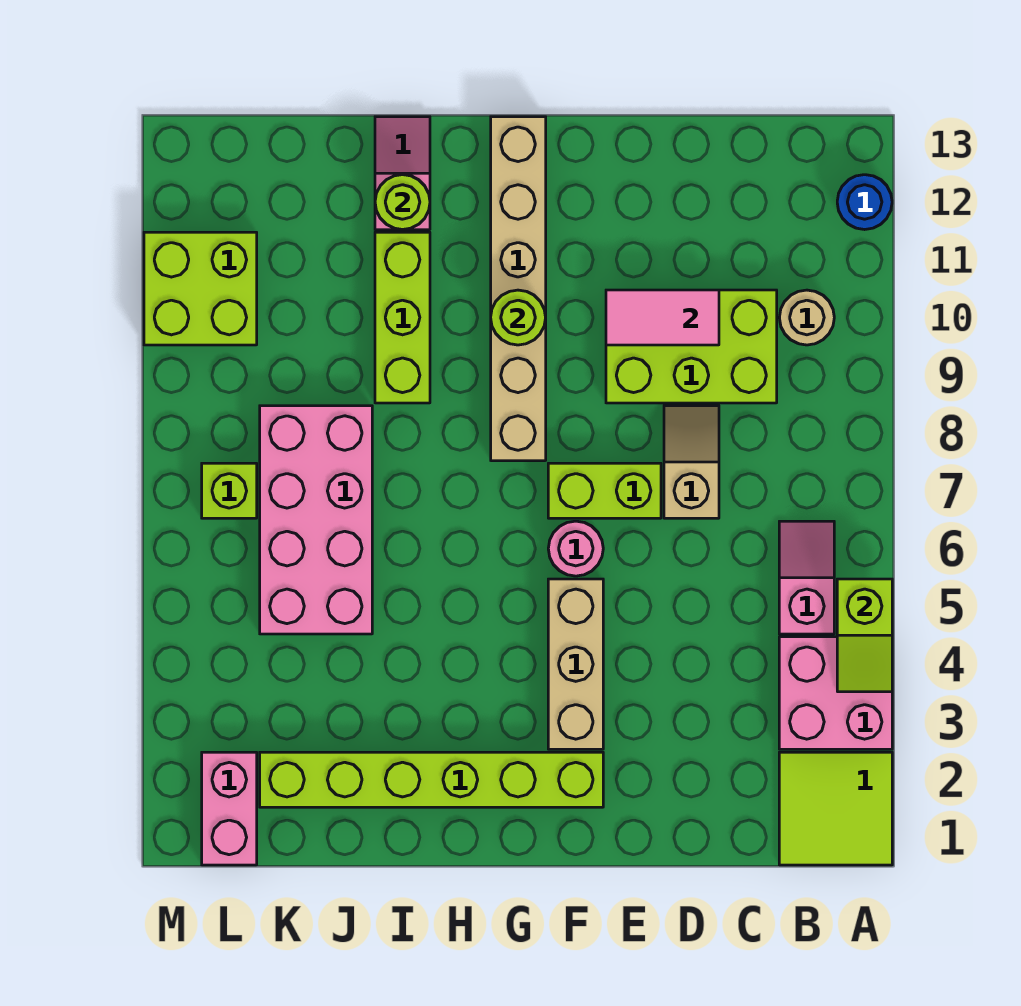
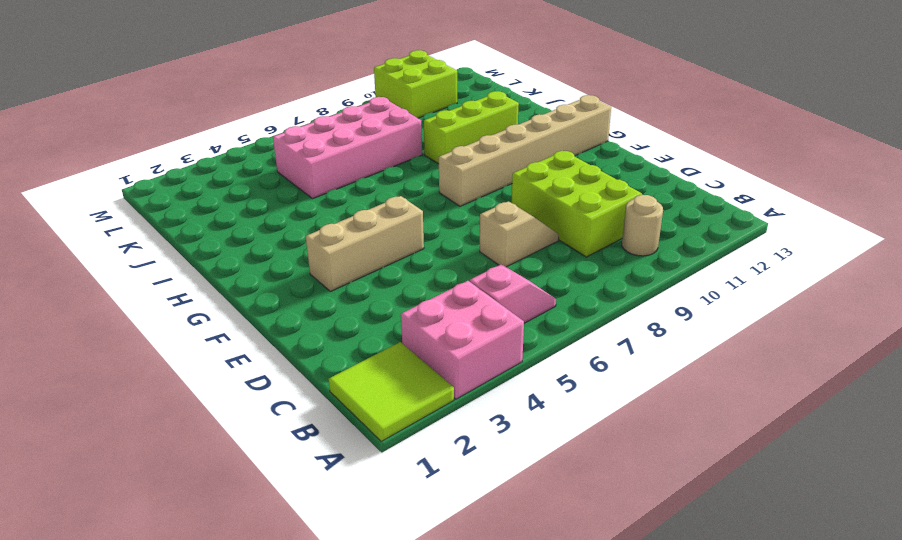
none -> blue round brick A12 level 1
none -> lime brick E7:F7 level 1
none -> lime brick F2:K2 level 1

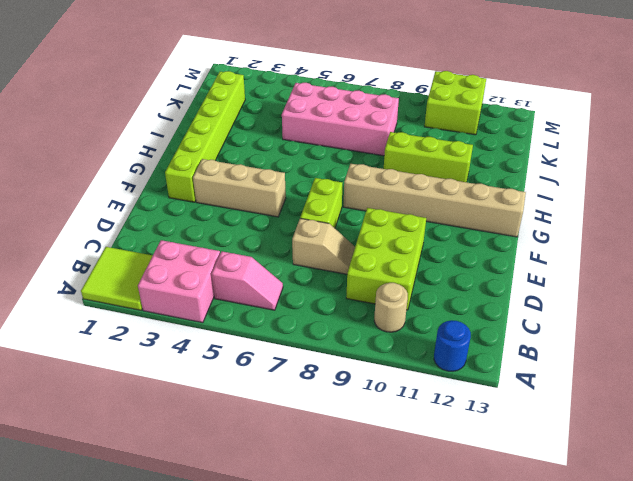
none -> pink round brick F6 level 1
none -> pink slope I12:I13 level 1 top 12
none -> pink brick L1:L2 level 1

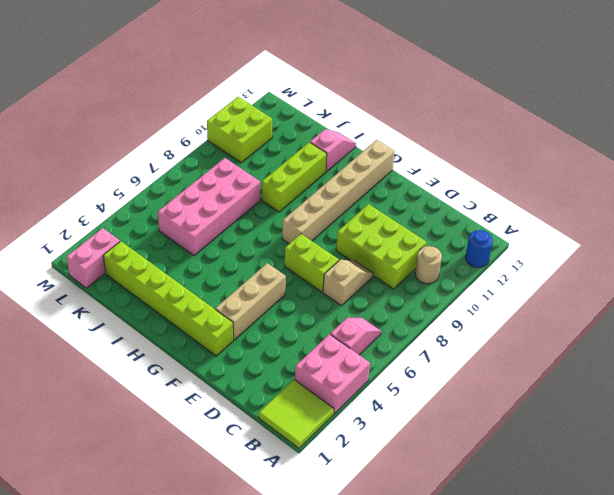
none -> pink round brick F6 level 1
none -> lime brick L7 level 1
none -> lime slope A4:A5 level 2 top 5

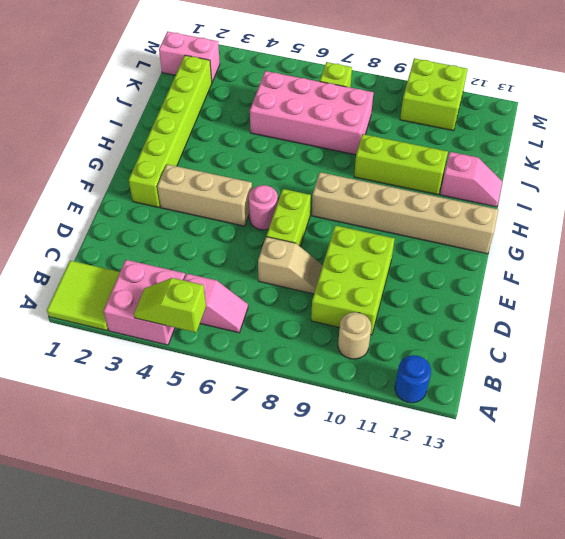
none -> pink tile D10:E10 level 2
none -> lime round brick G10 level 2
none -> lime round brick I12 level 2

